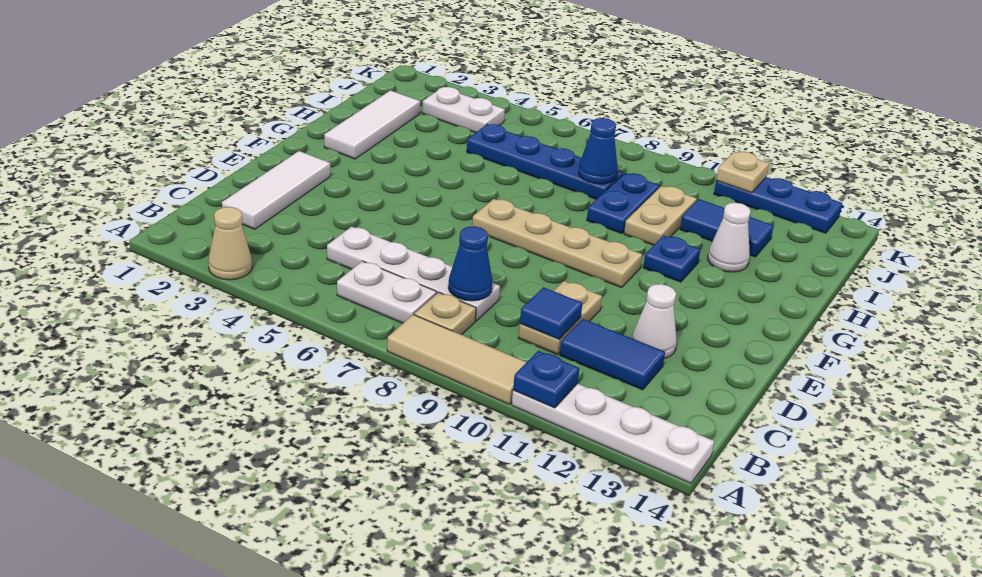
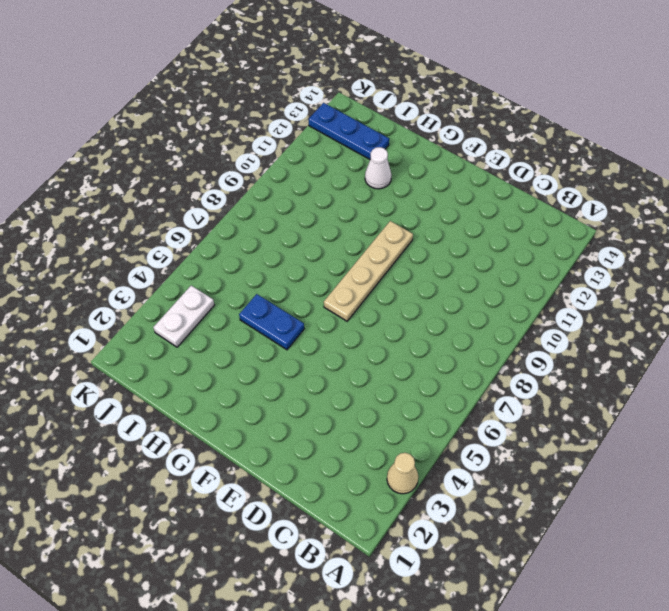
blue plate G5:H5 level 1 -> blue plate H9:I9 level 1
blue plate I13:K13 level 1 -> blue plate K11:K13 level 1
none -> tan tile A8:A10 level 1
none -> white plate A11:A14 level 1
none -> white plate B6:B7 level 1

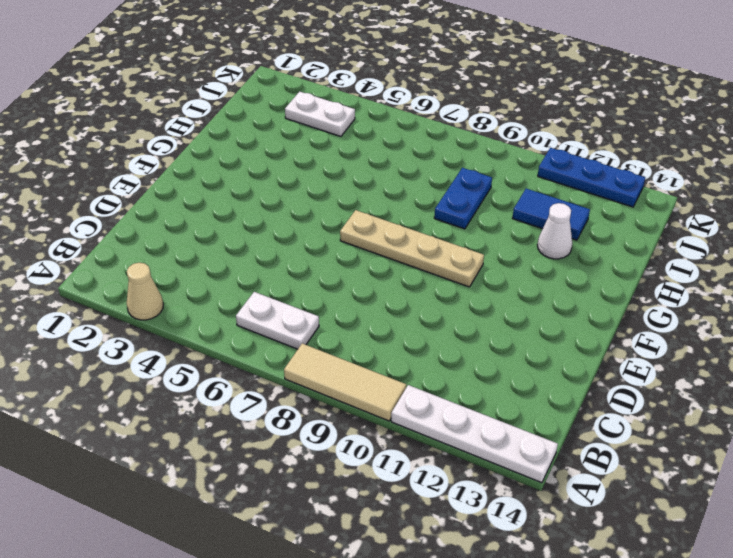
none -> tan plate B8 level 1
none -> white tile C2:E2 level 1
none -> white plate C5:C8 level 1

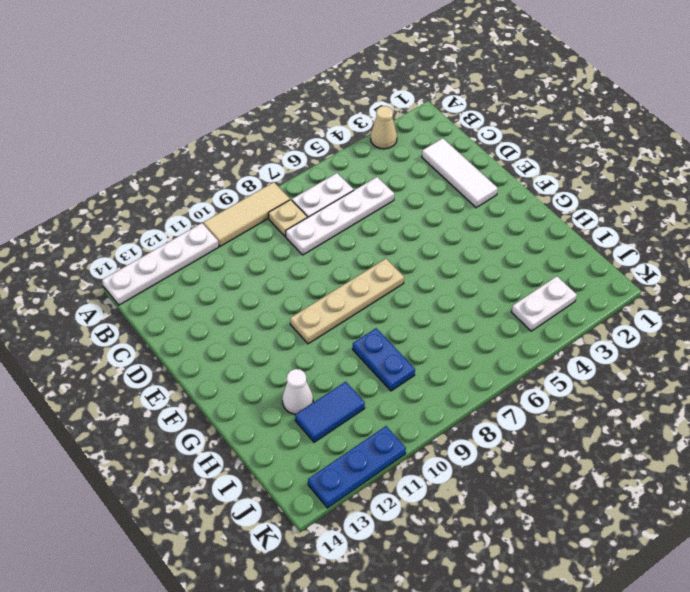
none -> tan plate C10:D10 level 1
none -> blue tile C11:C12 level 1
none -> white cone D12 level 1

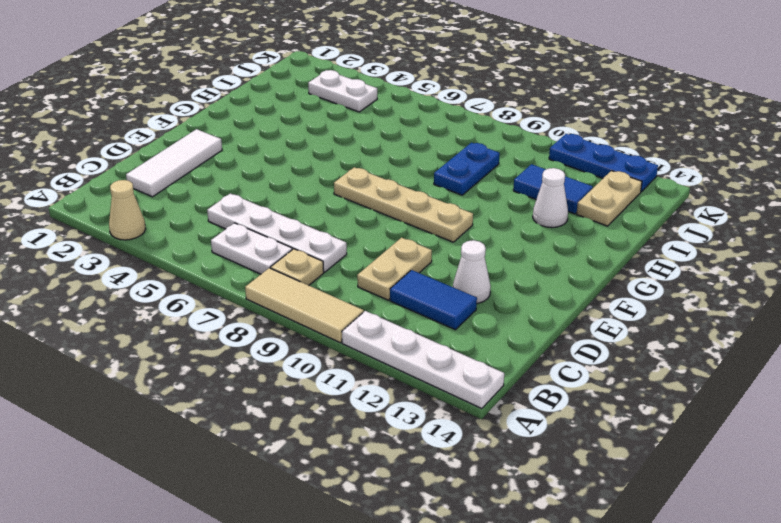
tan plate I13:J13 level 1 -> tan plate H10:I10 level 1
none -> white tile G2:I2 level 1
none -> blue plate G11 level 1
none -> blue plate I5:I8 level 1

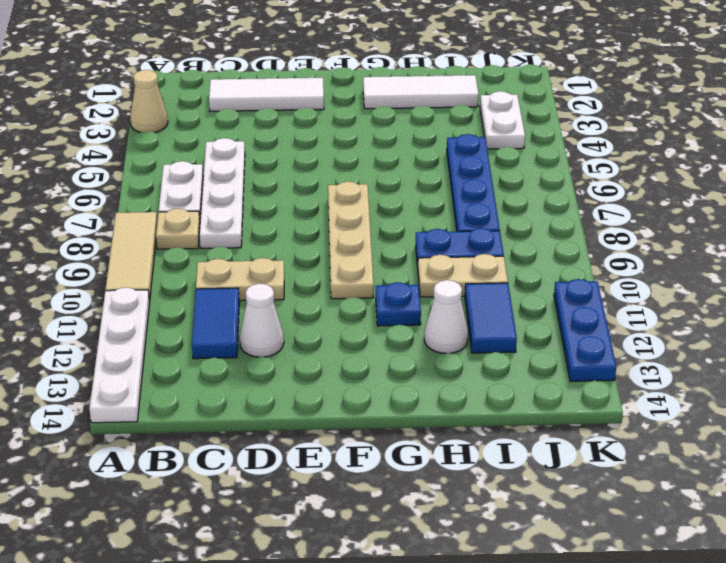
none -> blue plate A11 level 2
none -> blue cone C8 level 2
none -> blue tile C10 level 2

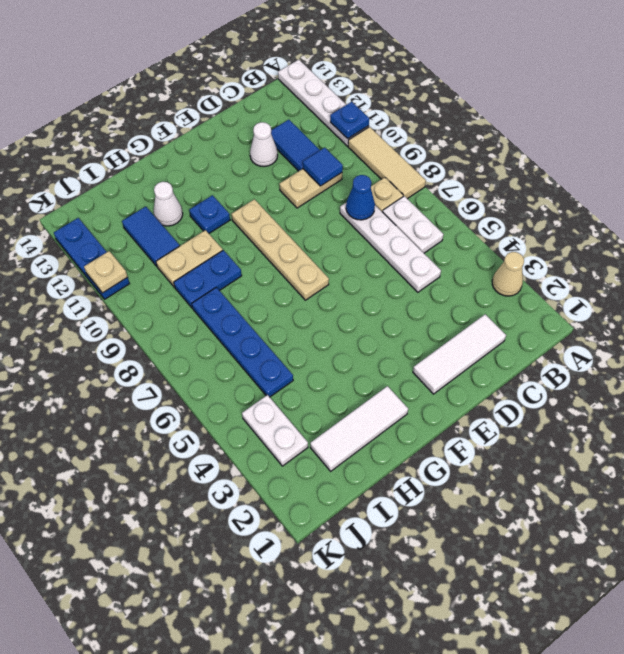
none -> blue cone I8 level 2

